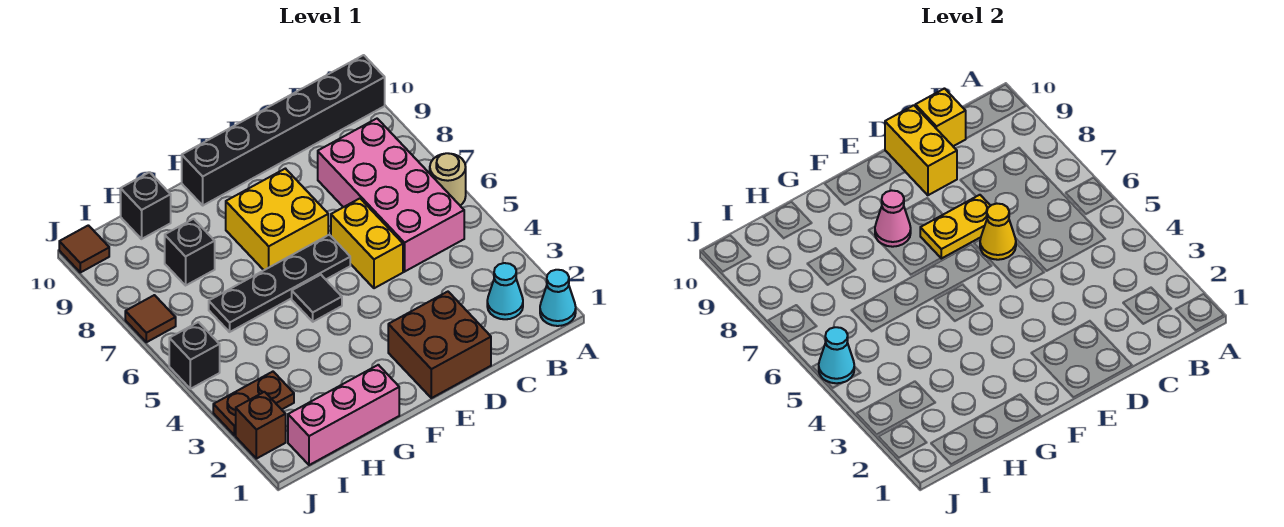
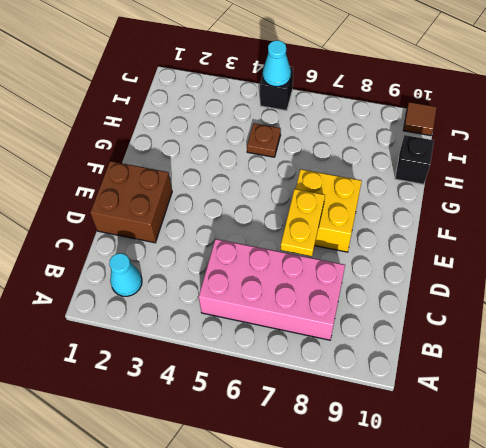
brown plate H5 level 1 -> none
none -> cyan cone A1 level 1
none -> tan round brick A6 level 1
none -> black brick A10:F10 level 1

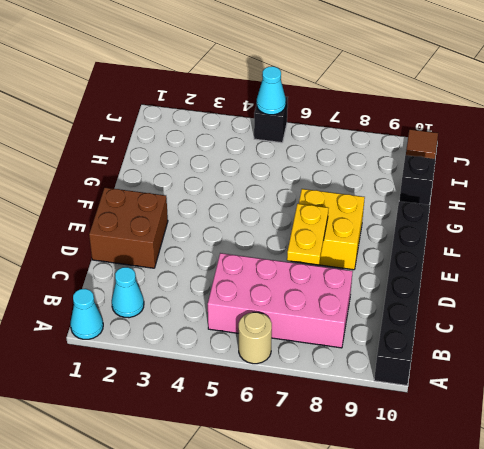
none -> yellow brick D5:D6 level 1
none -> black plate E6:H6 level 1
none -> black tile F5 level 1

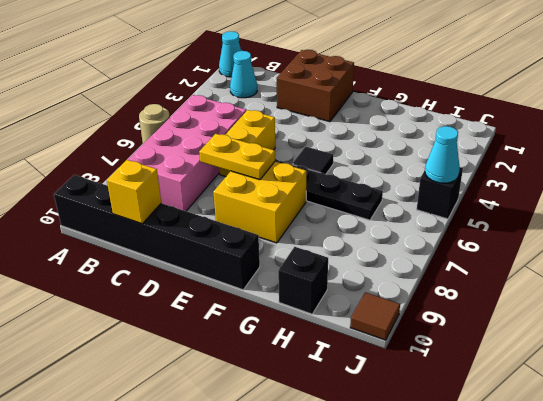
none -> pink brick G1:I1 level 1
none -> black brick H8 level 1
none -> brown plate I3:J3 level 1

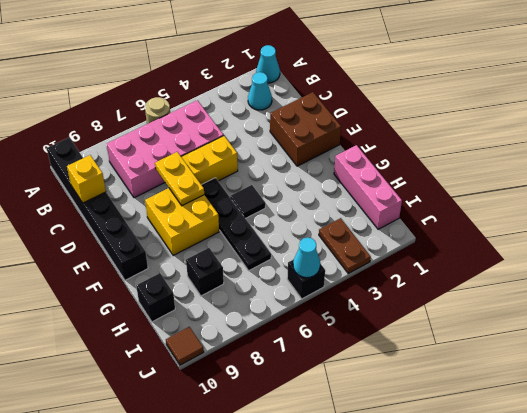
none -> brown brick J2 level 1
none -> brown tile J7 level 1
none -> yellow cone D6 level 2

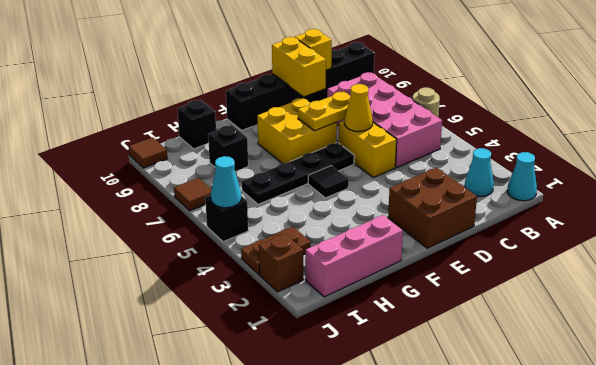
none -> pink cone F8 level 2

